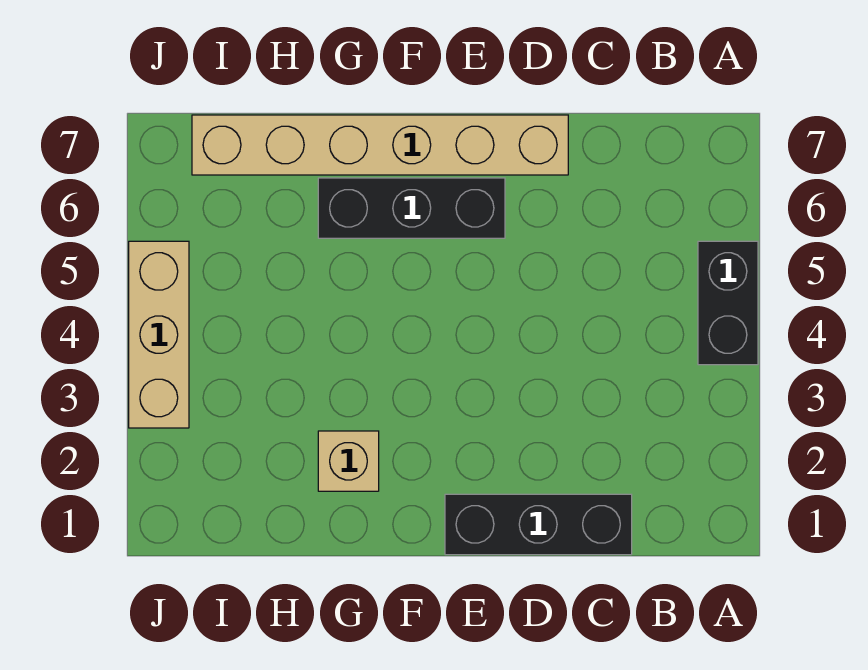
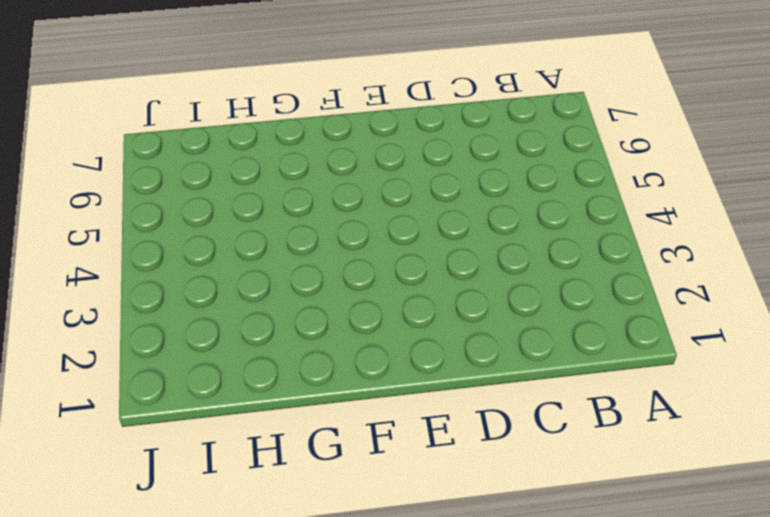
none -> black brick A4:A5 level 1
none -> black brick C1:E1 level 1

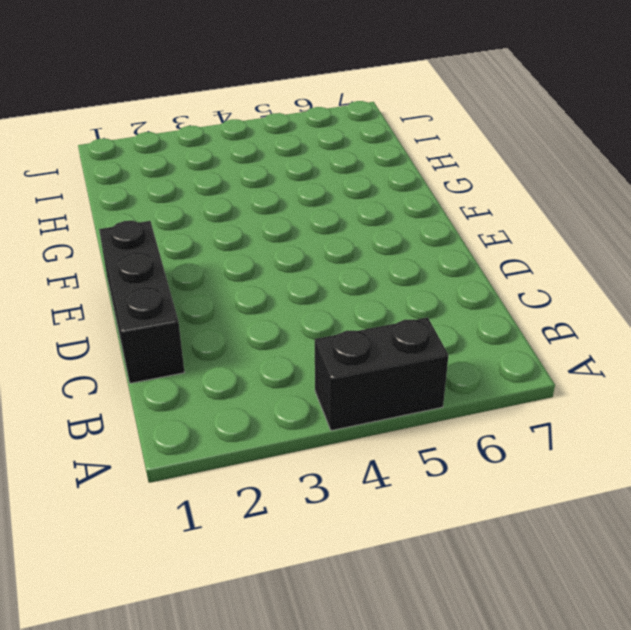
none -> tan brick D7:I7 level 1
none -> black brick E6:G6 level 1

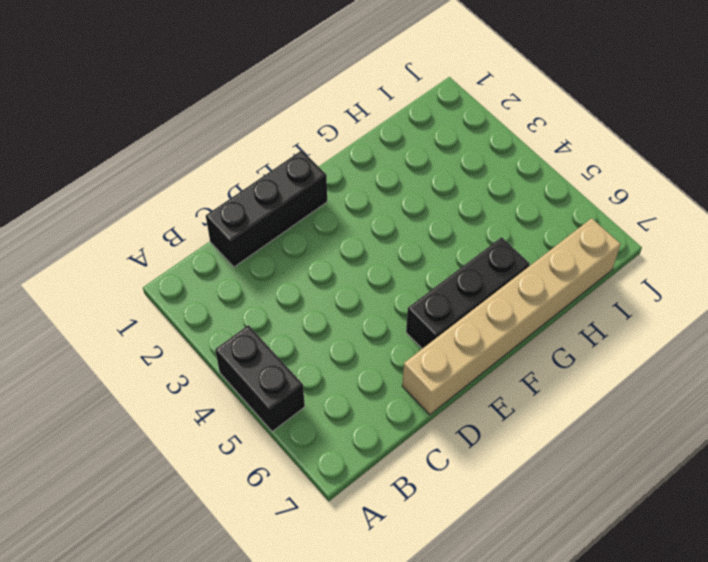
none -> tan brick G2 level 1
none -> tan brick J3:J5 level 1

